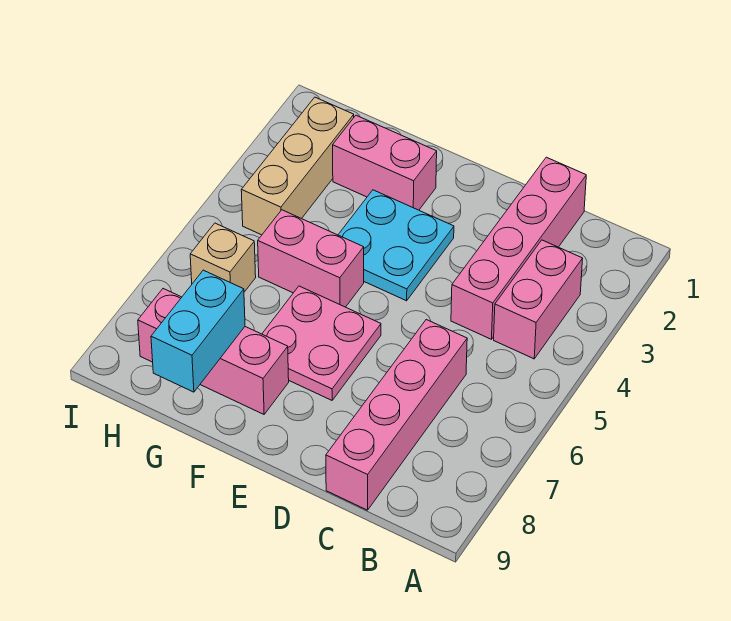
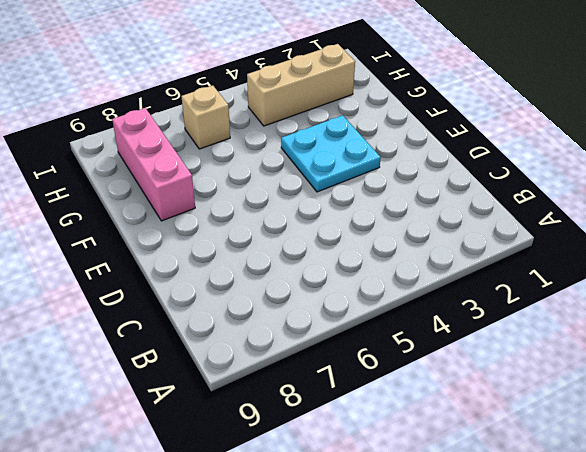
none -> pink brick B3:B4 level 1
none -> pink brick C1:C4 level 1

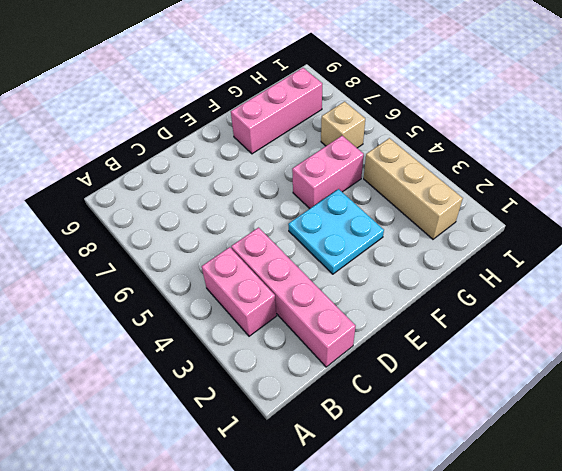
none -> pink brick C6:C9 level 1
none -> pink plate E6:F7 level 1

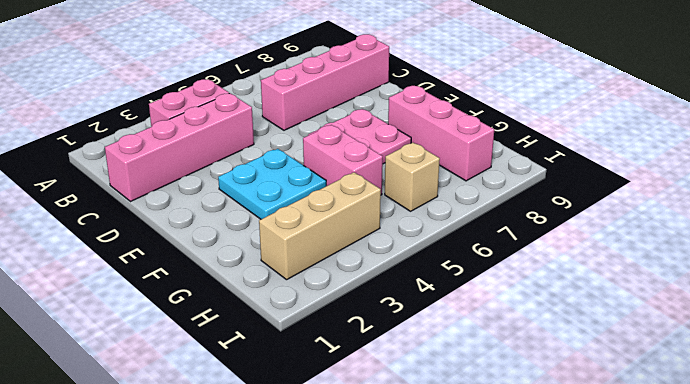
none -> pink brick F2:G2 level 1
none -> cyan brick G8:G9 level 2

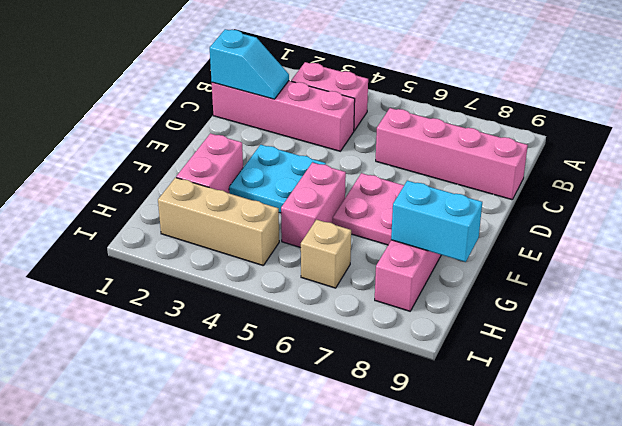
cyan slope C1:C2 level 2 top 1 -> none

